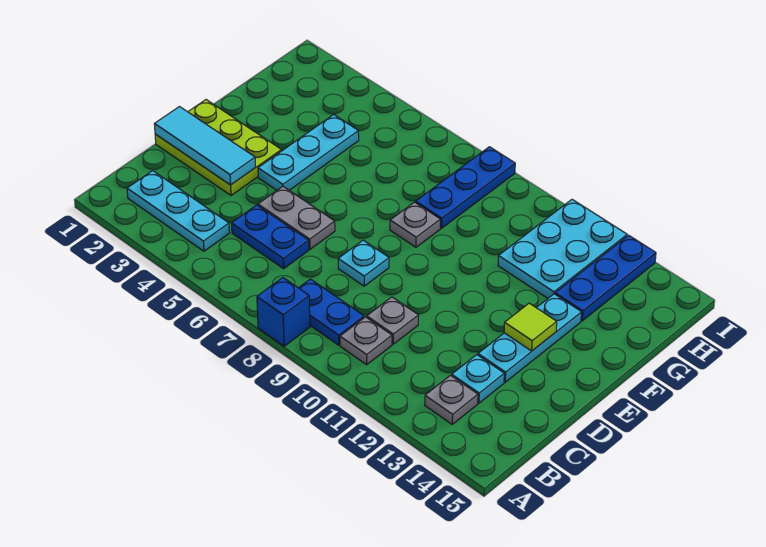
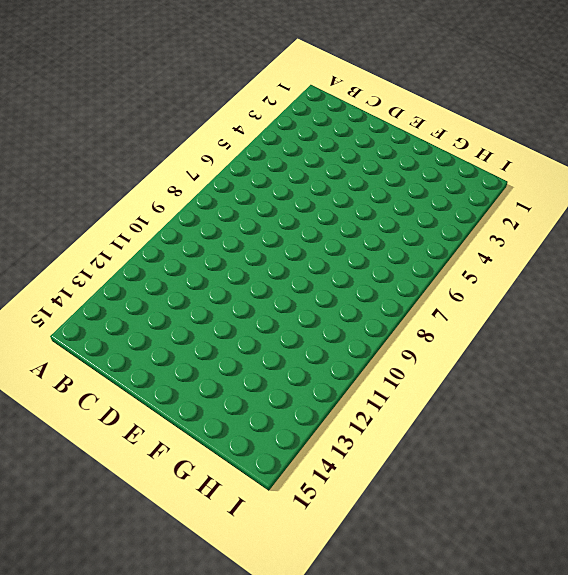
none -> blue brick A8 level 1
none -> cyan plate B2:B4 level 1
none -> blue plate B8:B9 level 1

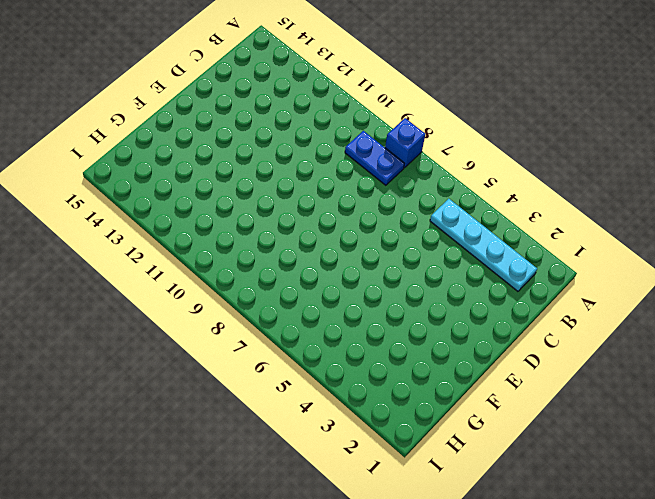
cyan plate B2:B5 level 1 -> cyan plate B2:B4 level 1
none -> grey plate B10 level 1
none -> grey plate B13 level 1
none -> blue plate C5:C6 level 1

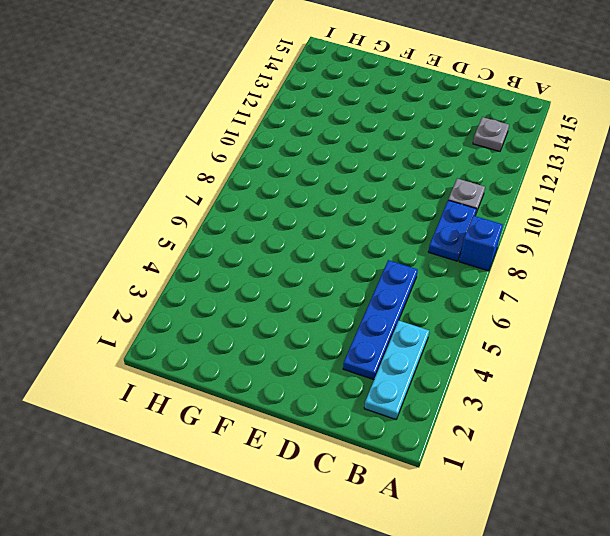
blue plate C3:C6 level 1 -> blue plate C5:C6 level 1
none -> grey plate C10 level 1
none -> cyan plate C13 level 1
none -> lime plate D1:E3 level 1

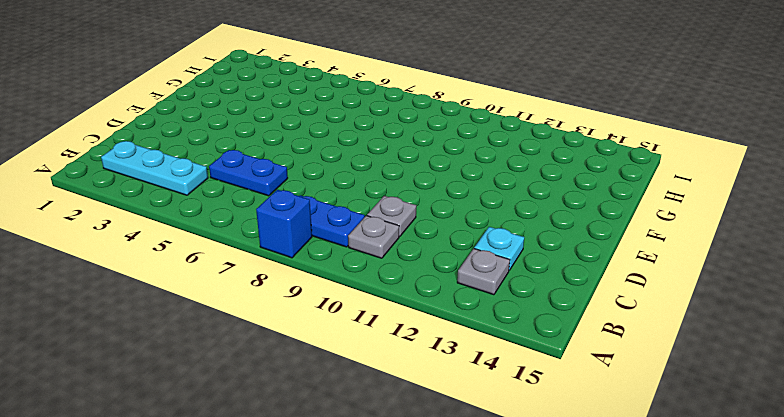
none -> lime plate D1:E3 level 1
none -> grey plate D5:D6 level 1
none -> cyan plate D8 level 1

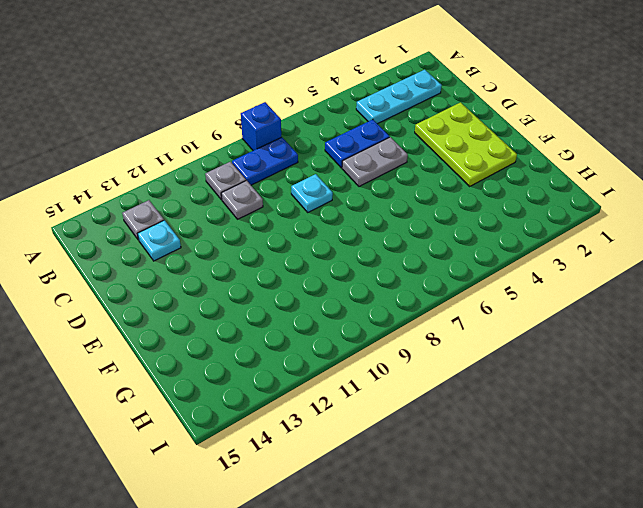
lime plate D2:F3 level 1 -> lime plate D1:E3 level 1
none -> cyan plate D13:F13 level 1
none -> cyan plate E4:G4 level 1
none -> grey plate F8 level 1

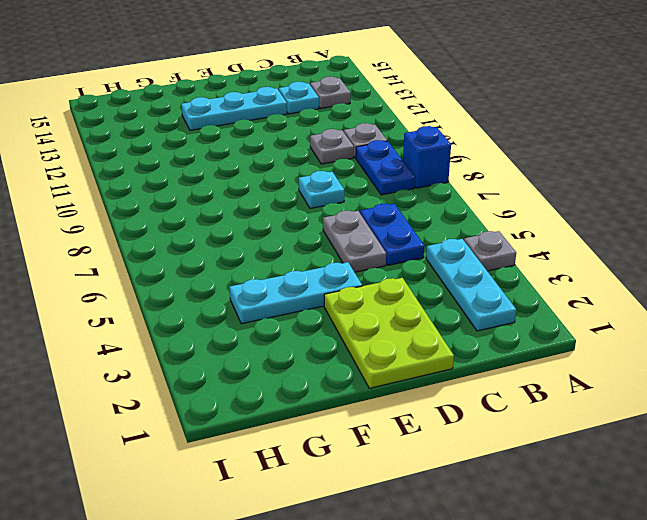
grey plate A4 level 1 -> grey plate F8 level 1
none -> blue plate G8:I8 level 1
none -> cyan plate G11:I12 level 1
none -> blue plate G13:I13 level 1

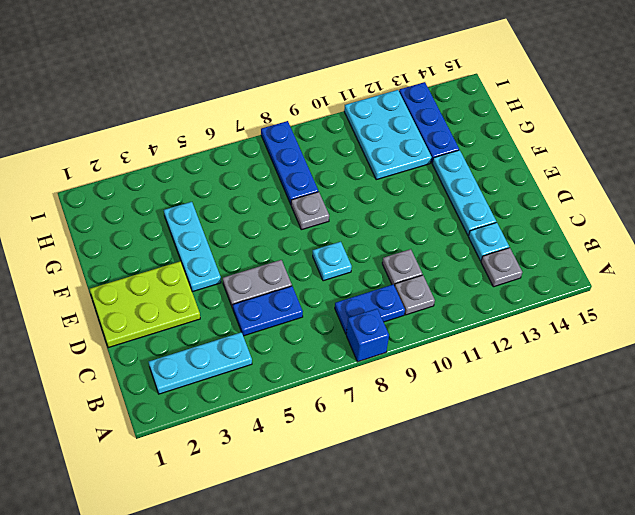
none -> cyan tile D1:D3 level 2
none -> lime tile E13 level 2

